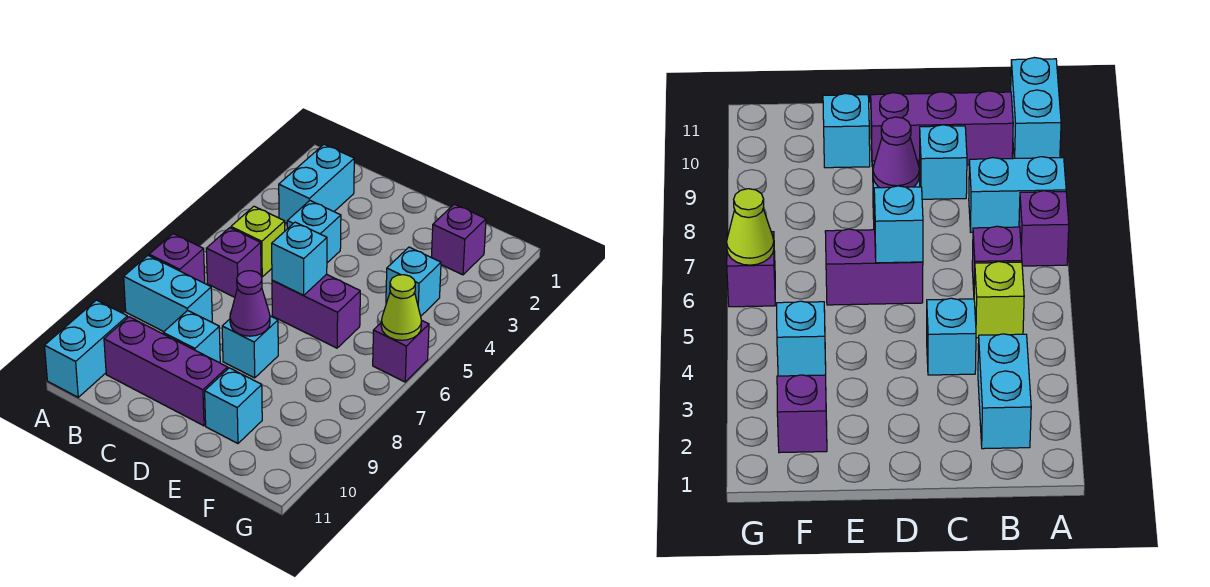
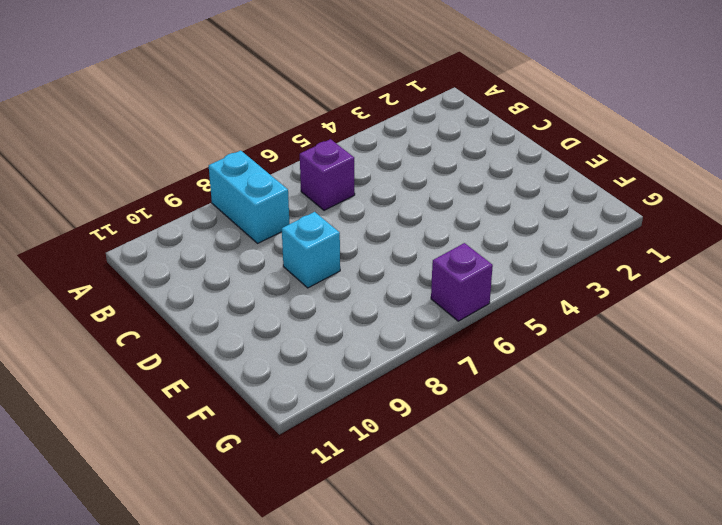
none -> purple brick A7 level 1
none -> cyan brick A10:A11 level 1
none -> cyan brick B2:B3 level 1

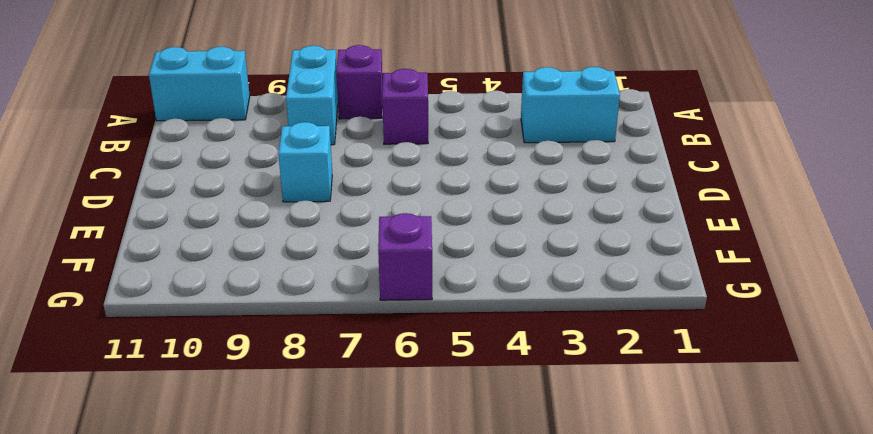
none -> lime brick B5 level 1
none -> purple brick B10:D10 level 1
none -> cyan brick C4 level 1

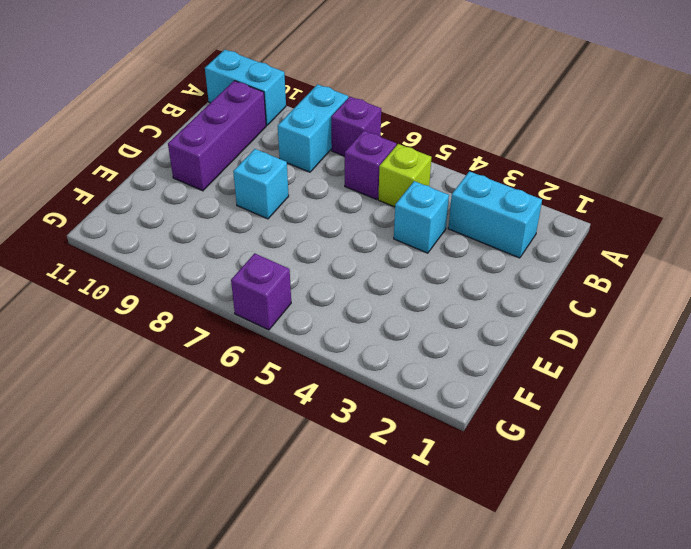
none -> cyan brick C9 level 1
none -> purple brick D6:E6 level 1
none -> cyan brick E10 level 1

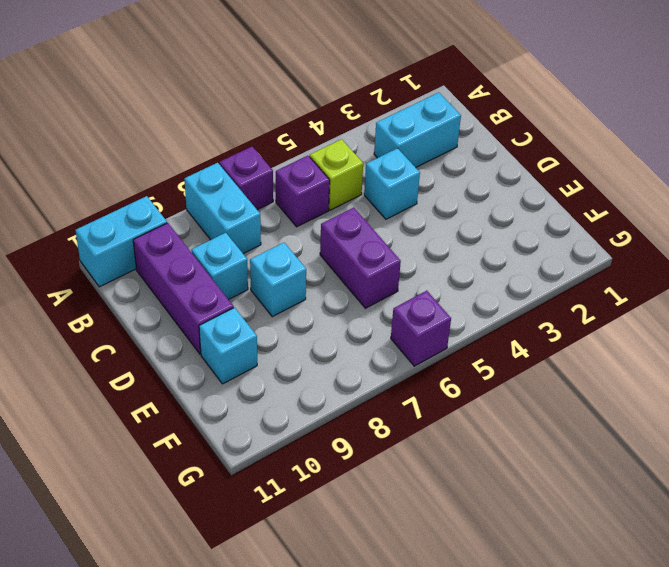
none -> purple brick F2 level 1
none -> cyan brick F4 level 1
none -> cyan brick D6 level 2

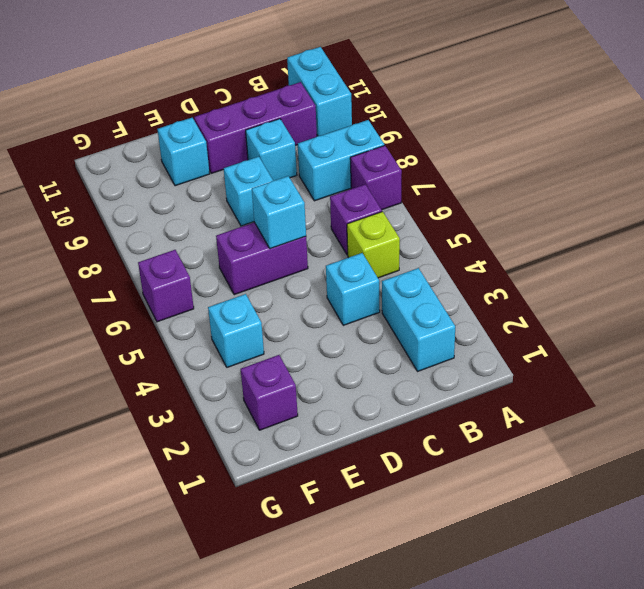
none -> purple cone D8 level 2
none -> lime cone G6 level 2

